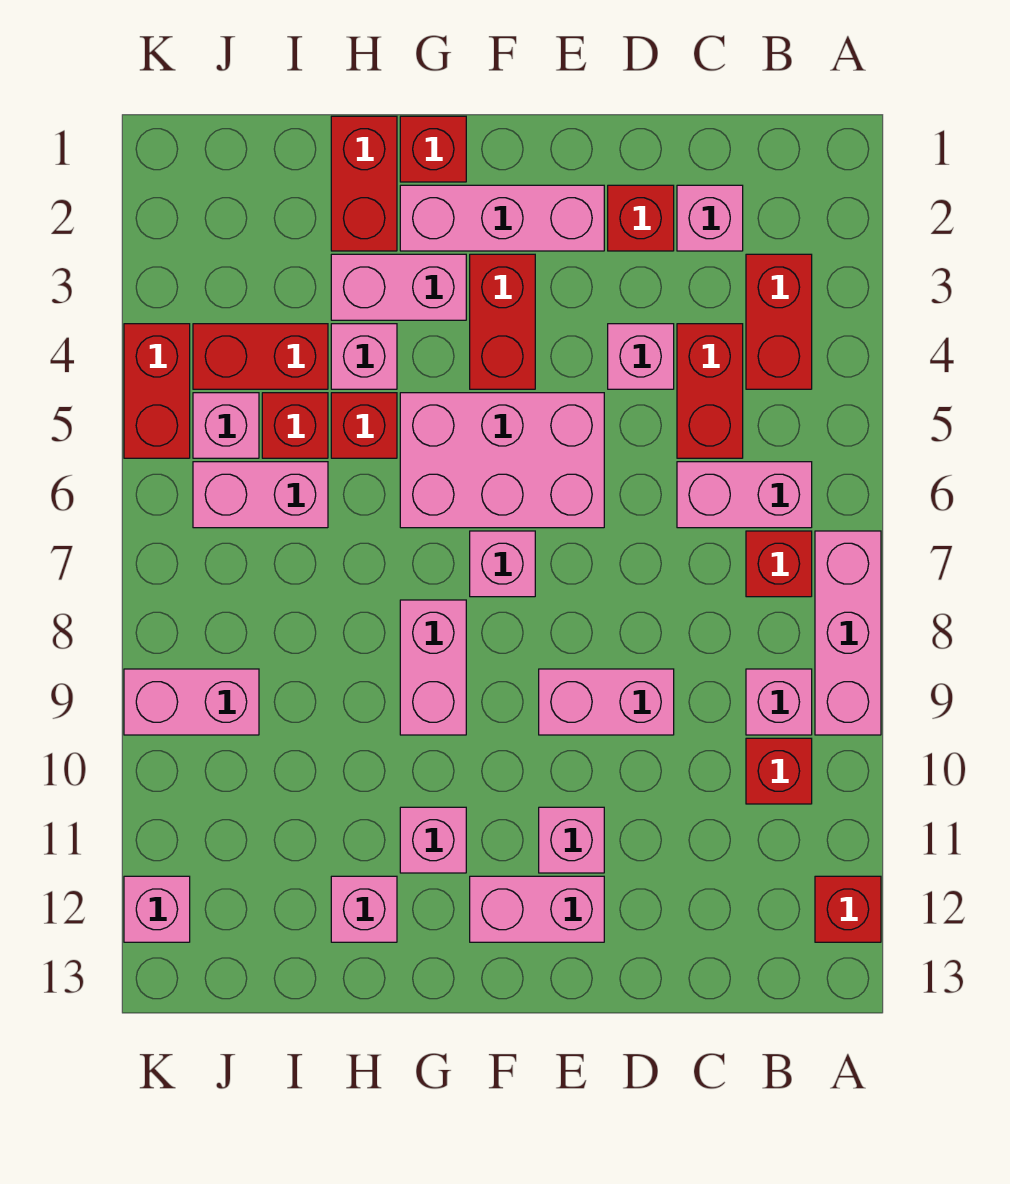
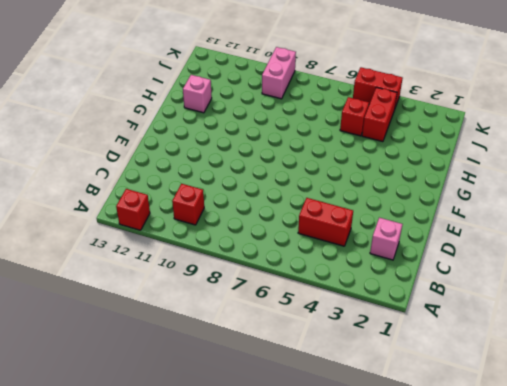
none -> pink brick A7:A9 level 1
none -> red brick B3:B4 level 1
none -> pink brick B6:C6 level 1
none -> red brick B7 level 1

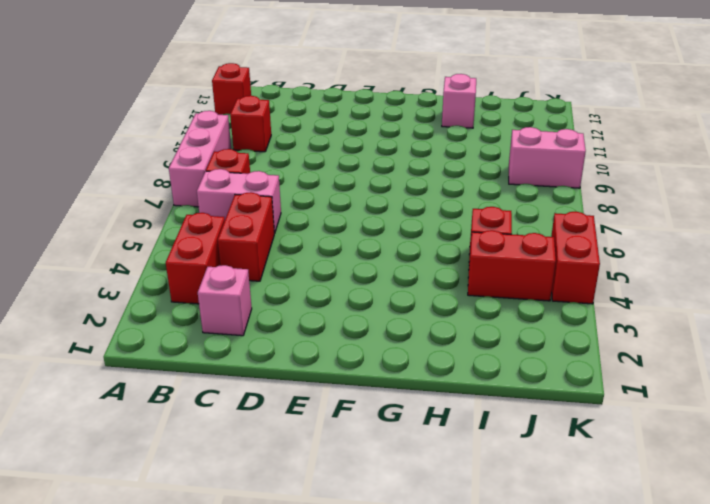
none -> pink brick B9 level 1
none -> red brick D2 level 1
none -> pink brick D4 level 1
none -> pink brick D9:E9 level 1

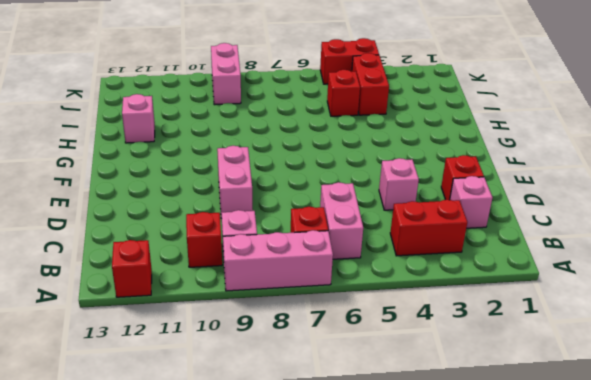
none -> red brick C4:C5 level 1
none -> pink brick E2:G2 level 1
none -> pink brick E5:G6 level 1
none -> pink brick E11 level 1

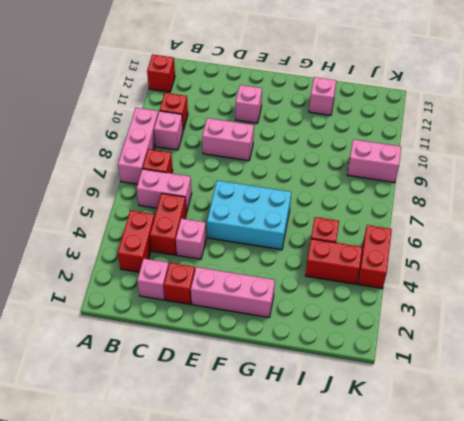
cyan brick E5:G6 level 1 -> pink brick E5:G6 level 1
none -> pink brick E12:F12 level 1
none -> red brick F3:F4 level 1
none -> pink brick F7 level 1
none -> red brick G1 level 1

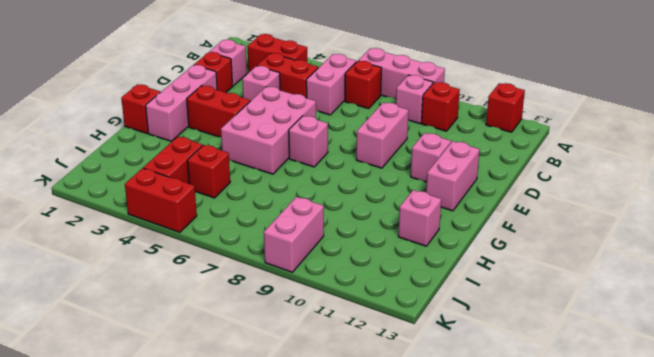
none -> pink brick G3:H3 level 1
none -> pink brick G8:G9 level 1
none -> pink brick G11 level 1
none -> red brick H1:H2 level 1

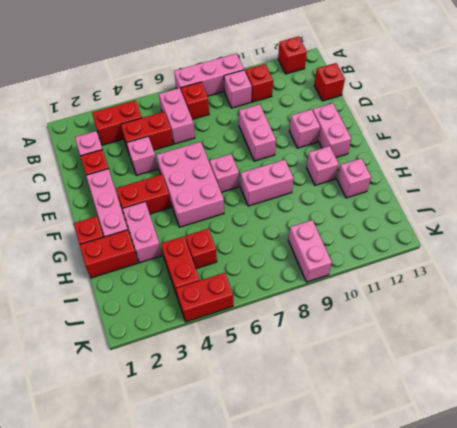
red brick C13 level 1 -> red brick H5 level 1
none -> pink brick H4 level 1
none -> pink brick I6:J6 level 1
none -> pink brick J5 level 1
none -> pink brick K12 level 1

